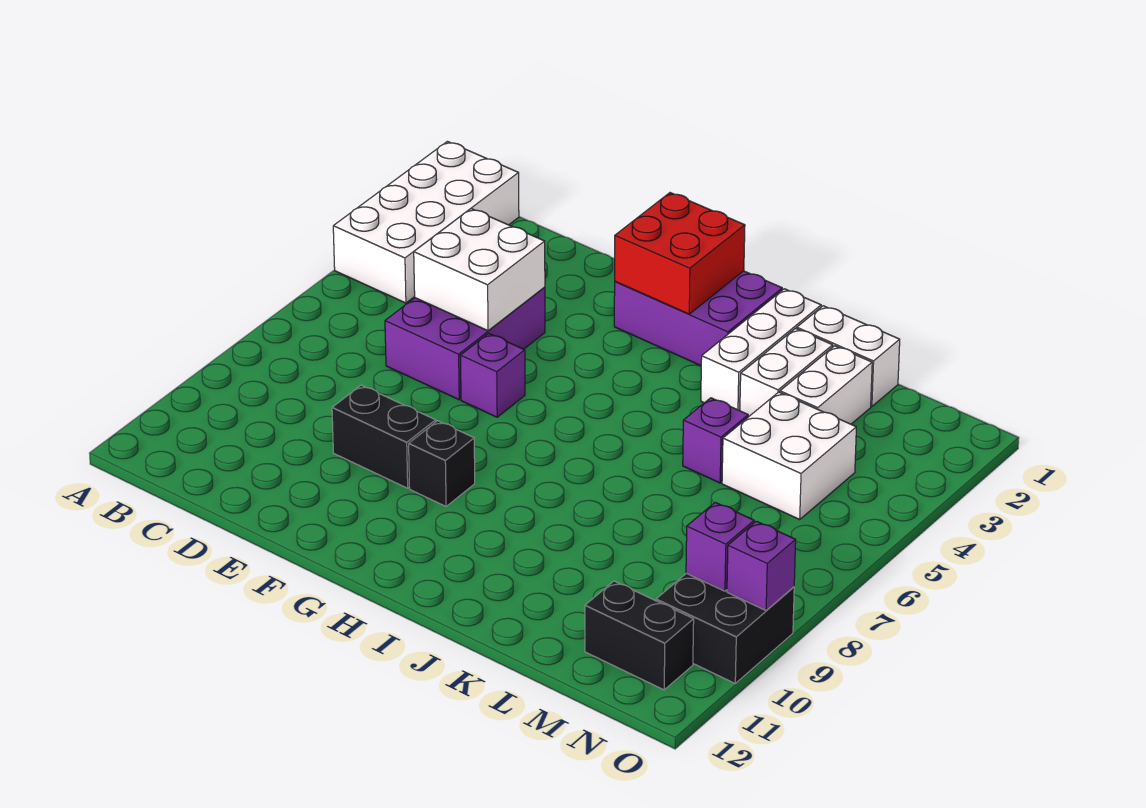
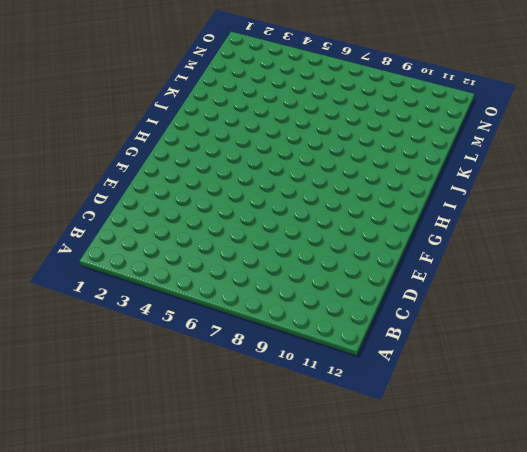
none -> white brick A1:B4 level 1
none -> purple brick D4:E6 level 1
none -> black brick E9:F9 level 1

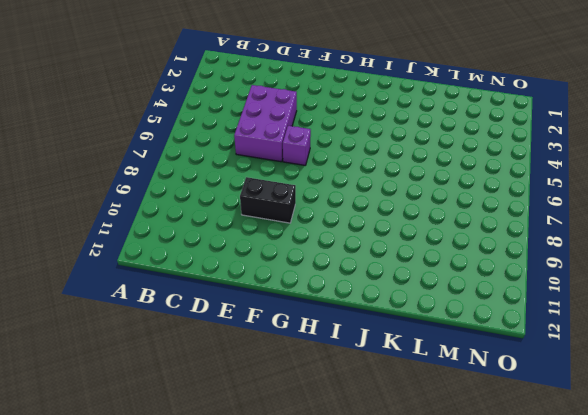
none -> white brick A1:B4 level 1
none -> purple brick G1:I2 level 1
none -> black brick G9 level 1

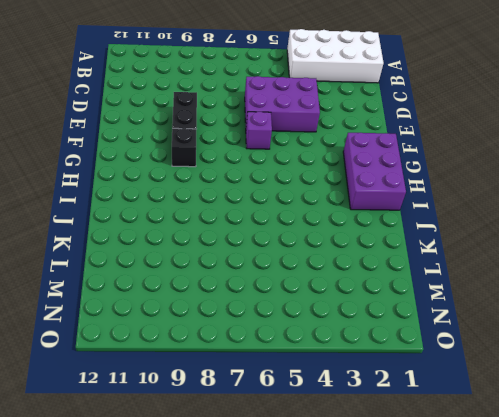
none -> white brick J1:J3 level 1
none -> white brick K1:L1 level 1
none -> white brick K2:K3 level 1

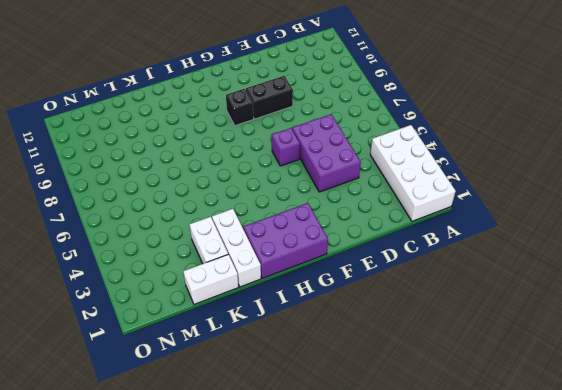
none -> purple brick K5 level 1
none -> white brick L2:L3 level 1
none -> white brick L4:M5 level 1

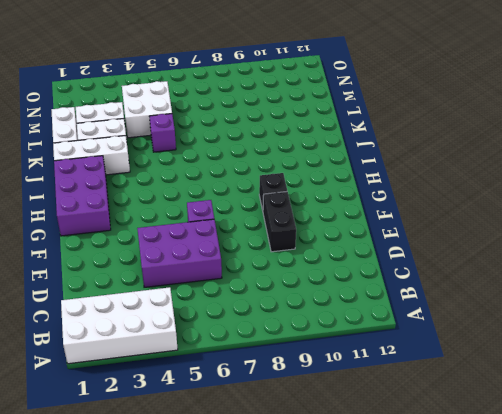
none -> black brick M11:N11 level 1
none -> black brick N9:O10 level 1
none -> white brick D4:E5 level 2

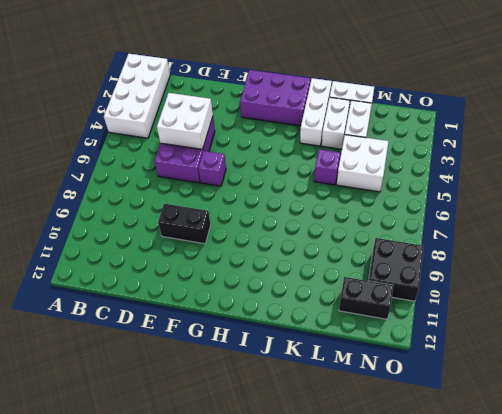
none -> black brick G9 level 1
none -> red brick G1:H2 level 2
none -> purple brick N9 level 2

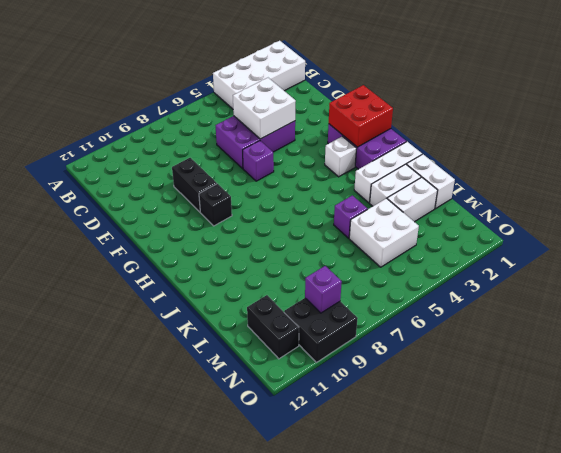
white brick H3 level 1 -> none
none -> purple brick O9 level 2

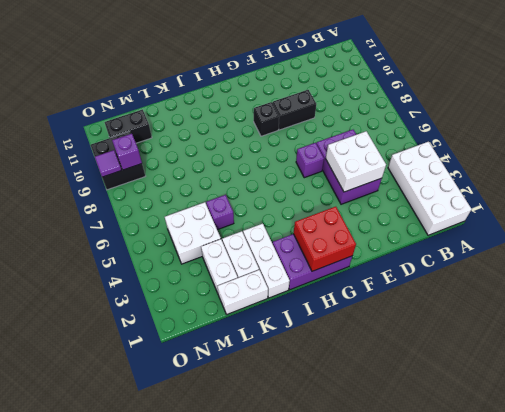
purple tile O9 level 2 -> purple brick O9 level 2

